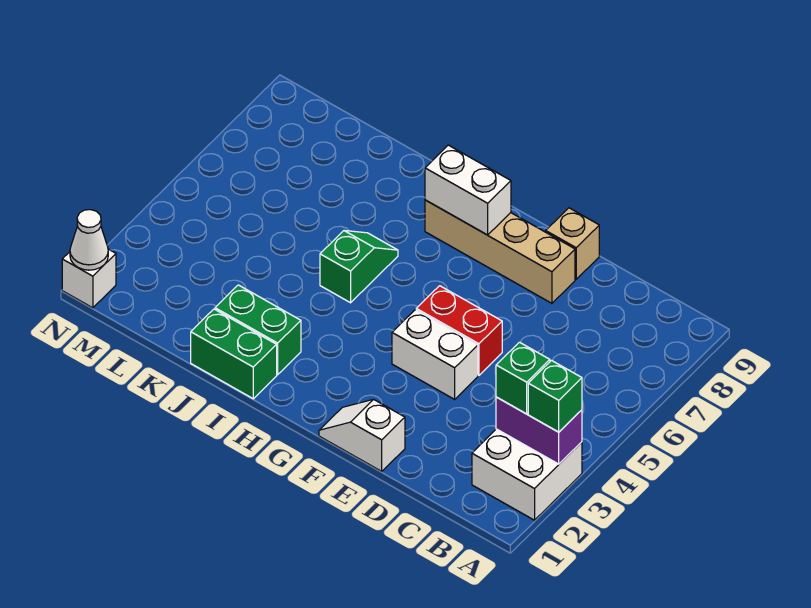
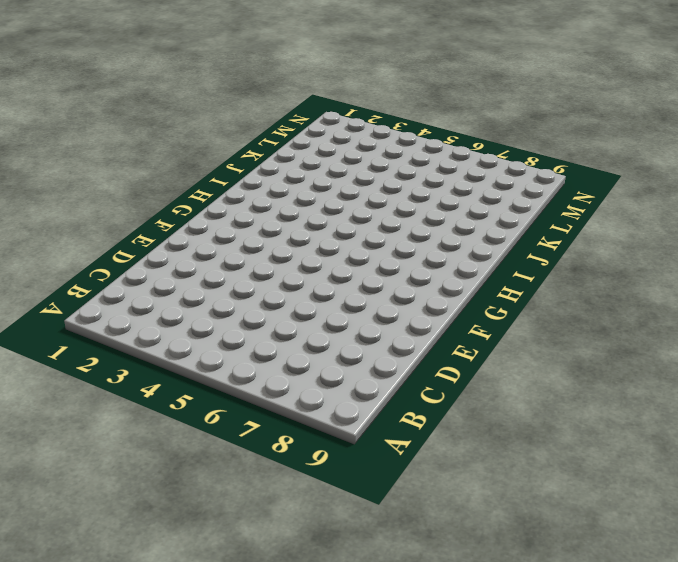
none -> white brick A2:B3 level 1
none -> white slope E1:F1 level 1 top E
none -> white brick E4:F4 level 1

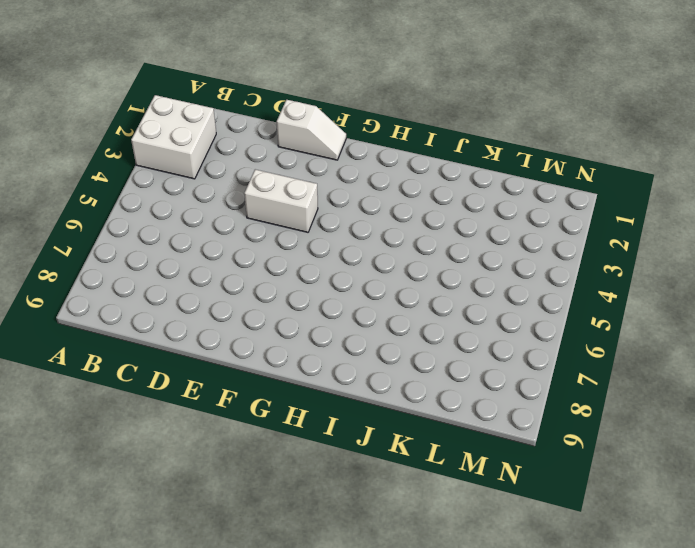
none -> red brick E5:F5 level 1
none -> tan brick E8:H8 level 1
none -> tan brick E9 level 1

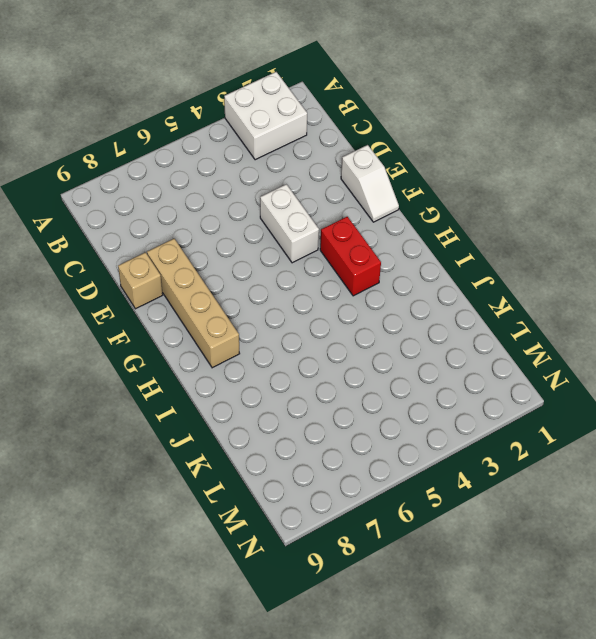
red brick G3:H3 level 1 -> red brick E5:F5 level 1
none -> green brick I1:J1 level 1
none -> green brick I2:J2 level 1
none -> green slope I5:I6 level 1 top 5

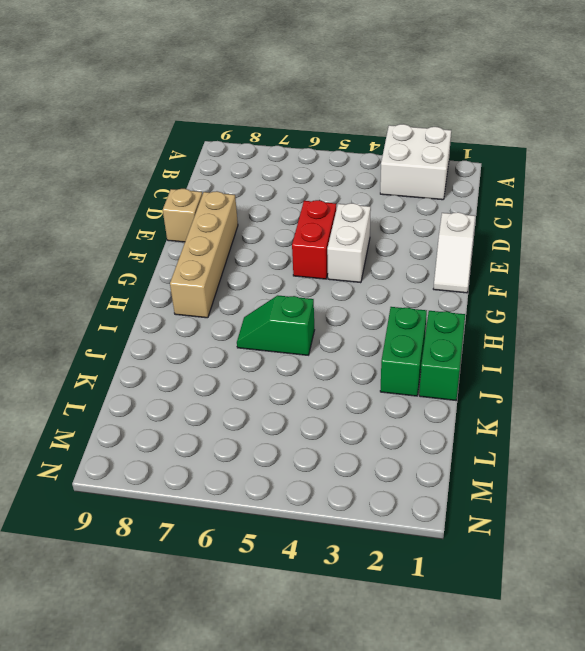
none -> white brick N1 level 1
none -> purple brick A3:B3 level 2
none -> white brick G8:H8 level 2

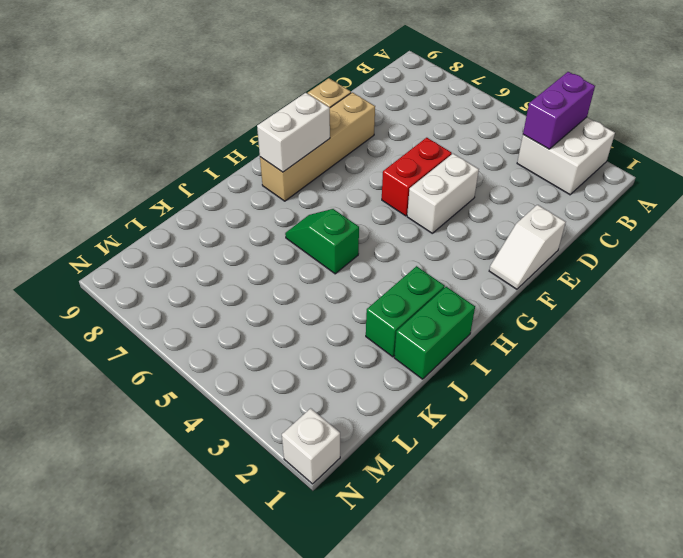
none -> white cone N1 level 2
none -> green brick A3 level 3
none -> green brick B3 level 3

